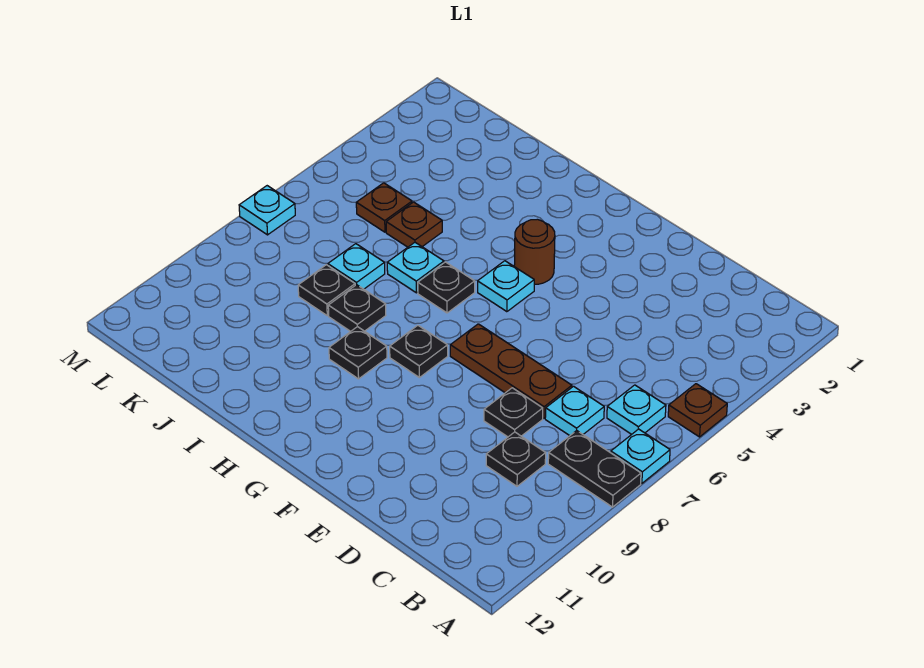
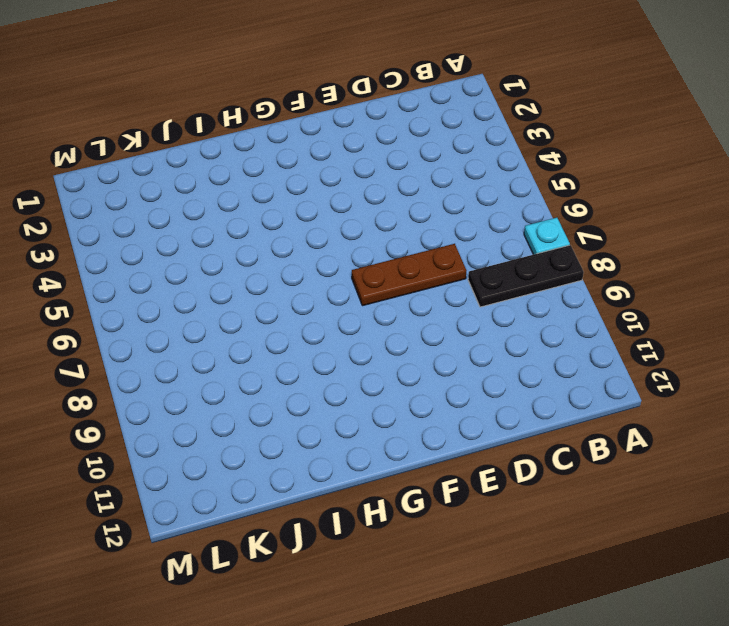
black plate A8:C8 level 1 -> black plate A8:B8 level 1
none -> brown plate A5 level 1
none -> cyan plate B6 level 1
none -> cyan plate C7 level 1

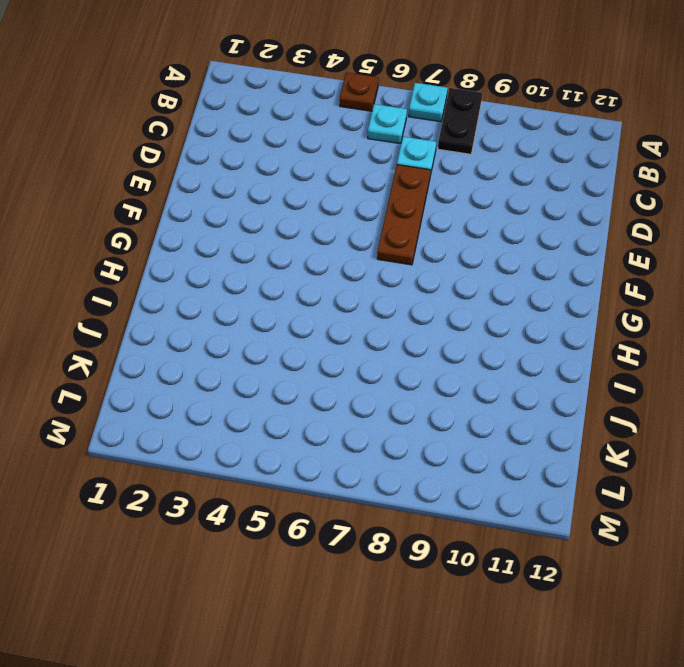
none -> black plate C9 level 1
none -> black plate D8 level 1
none -> brown round brick G4 level 1

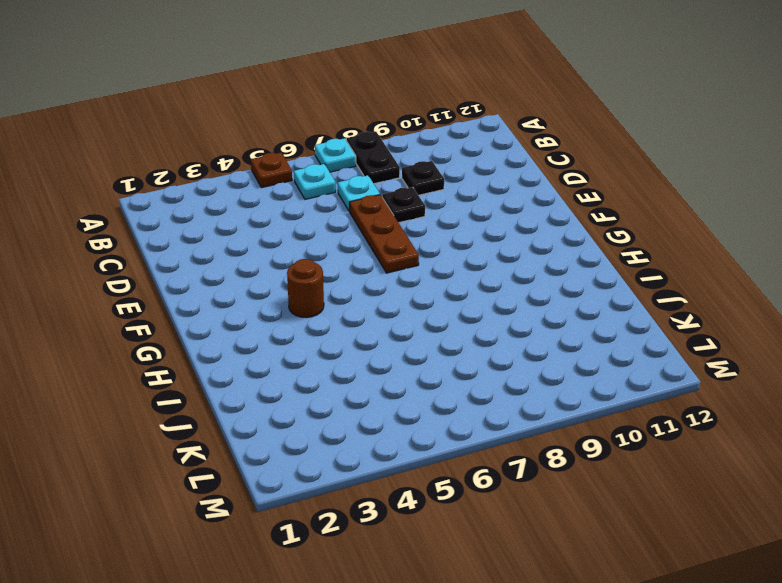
none -> cyan plate G5 level 1
none -> black plate G8 level 1
none -> black plate H6 level 1

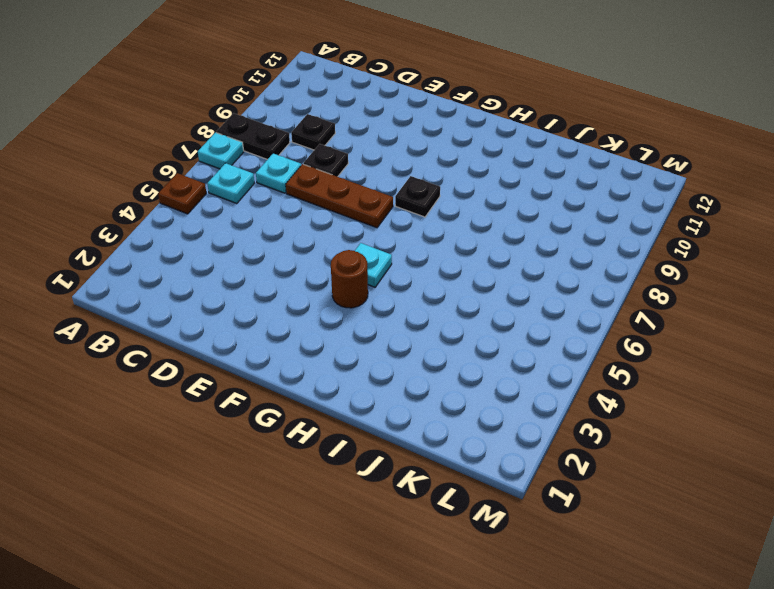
none -> black plate H6 level 1
none -> black plate H9 level 1
none -> cyan plate I6 level 1

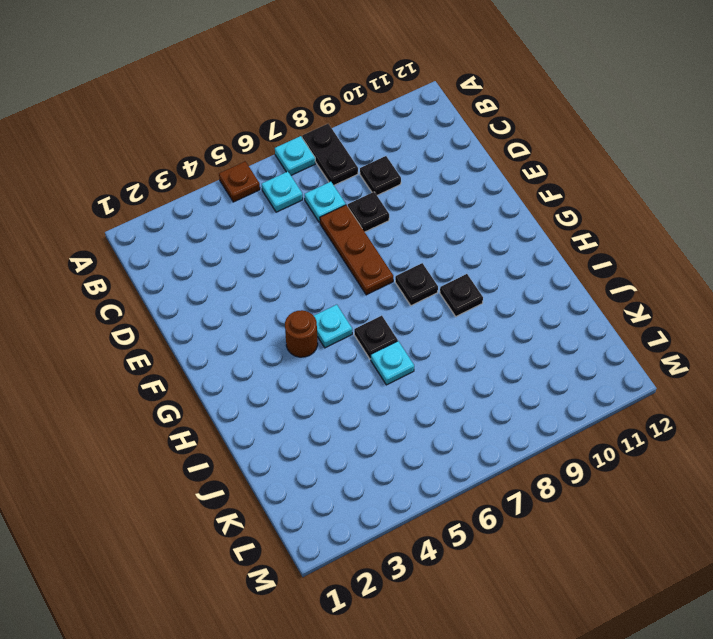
none -> black plate I8 level 1
none -> brown plate J5 level 1
none -> cyan plate J7 level 1

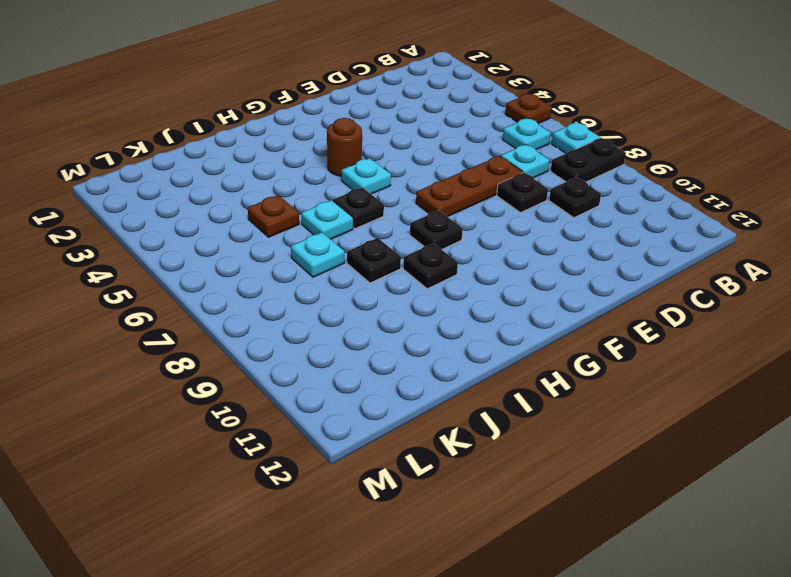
none -> black plate J8 level 1
none -> brown plate K5 level 1
none -> cyan plate M7 level 1

